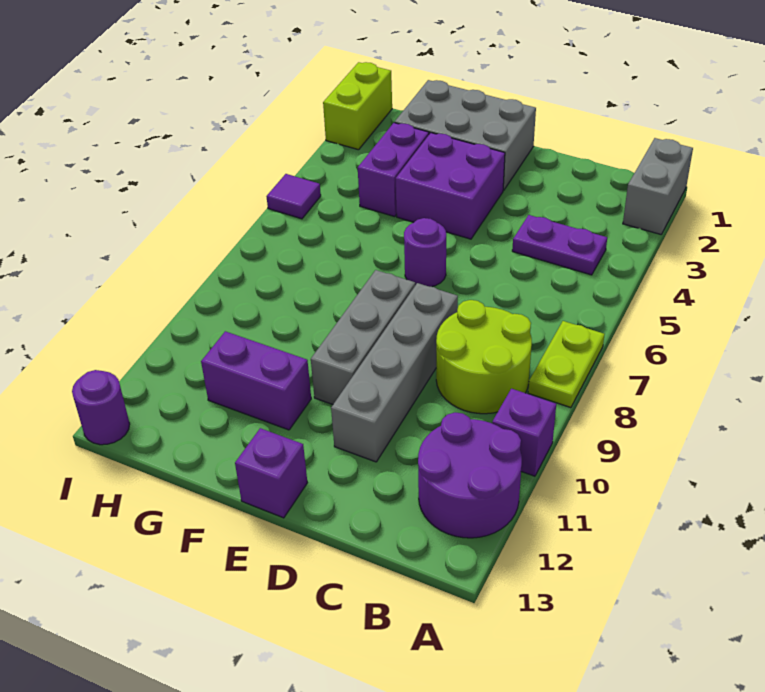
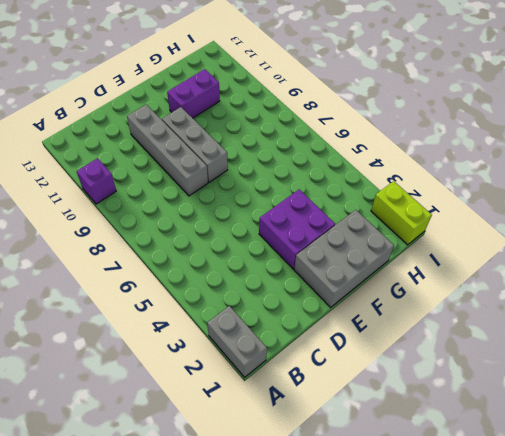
none -> lime plate A7:A8 level 1
none -> purple round brick A11:B12 level 1
none -> purple plate B4:C4 level 1

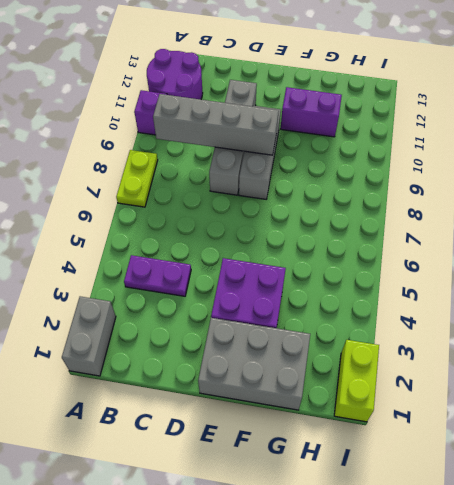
grey brick B9:E9 level 2 -> none
none -> lime round brick B8:C9 level 1
none -> purple round brick E6 level 1
none -> purple brick E13 level 1

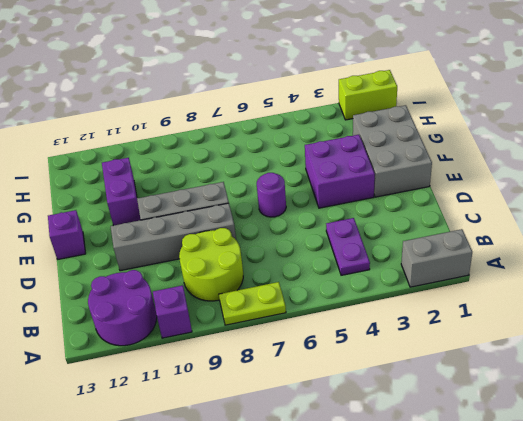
none -> purple brick G3:G4 level 1
none -> purple tile I5 level 1
none -> purple round brick I13 level 1

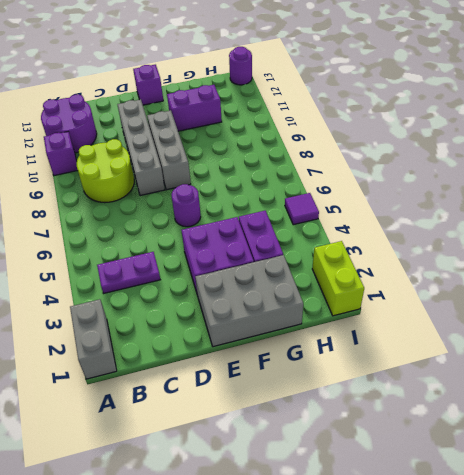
none -> lime plate A7:A8 level 1

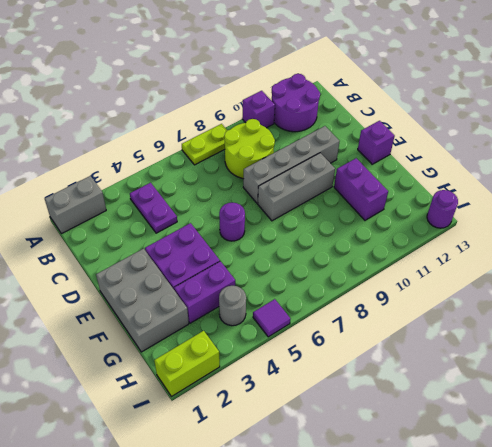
grey round brick H4 level 1 -> none

